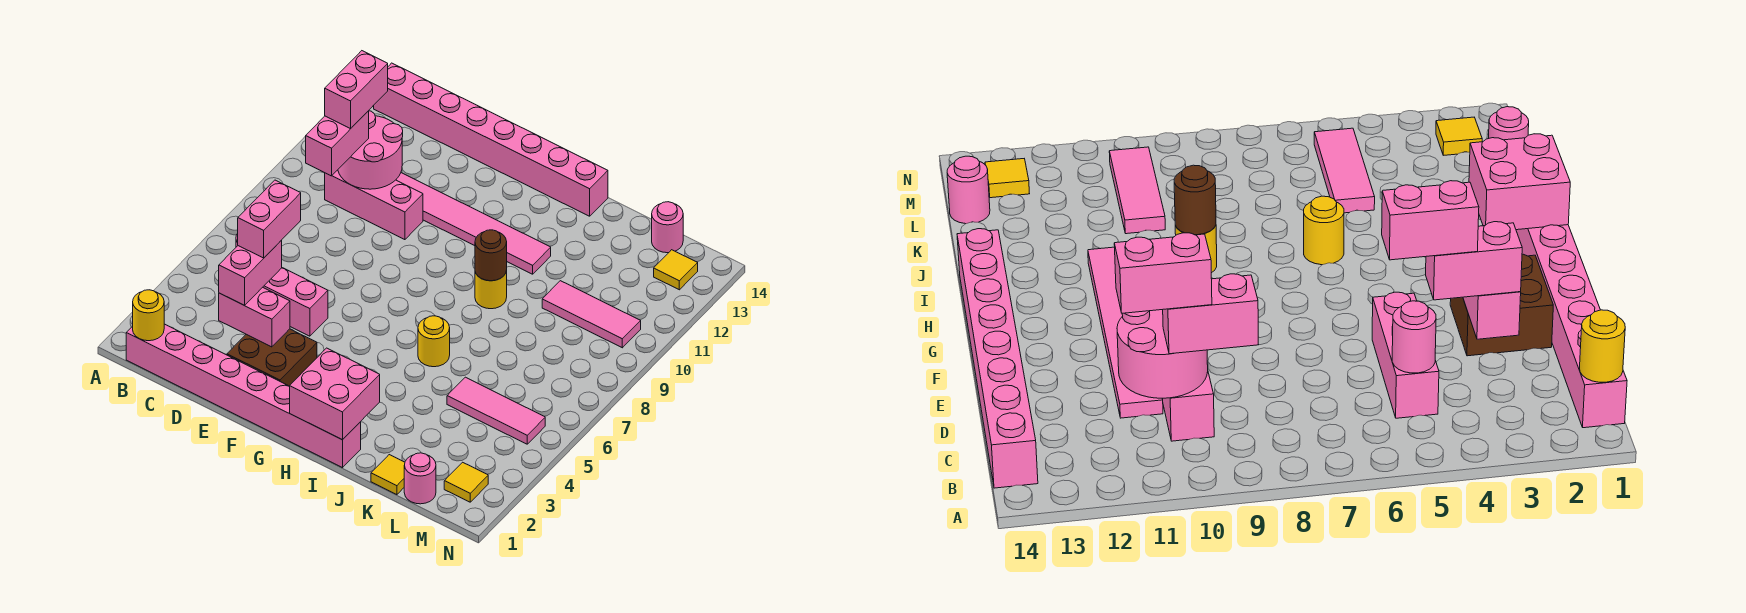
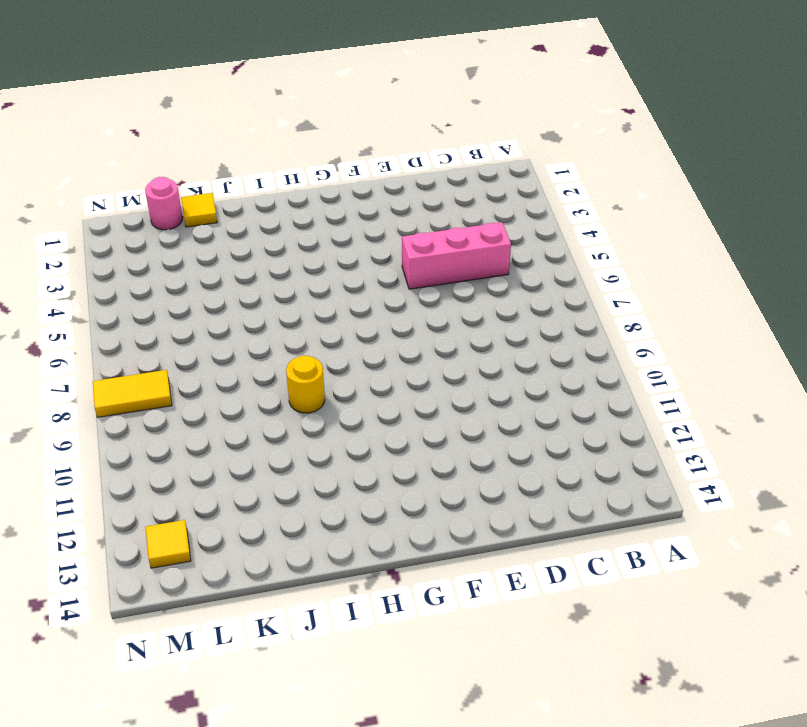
yellow tile M8:N8 level 1 -> none
none -> pink brick B1:I1 level 1
none -> pink brick B14:I14 level 1
none -> pink brick C10:E10 level 1

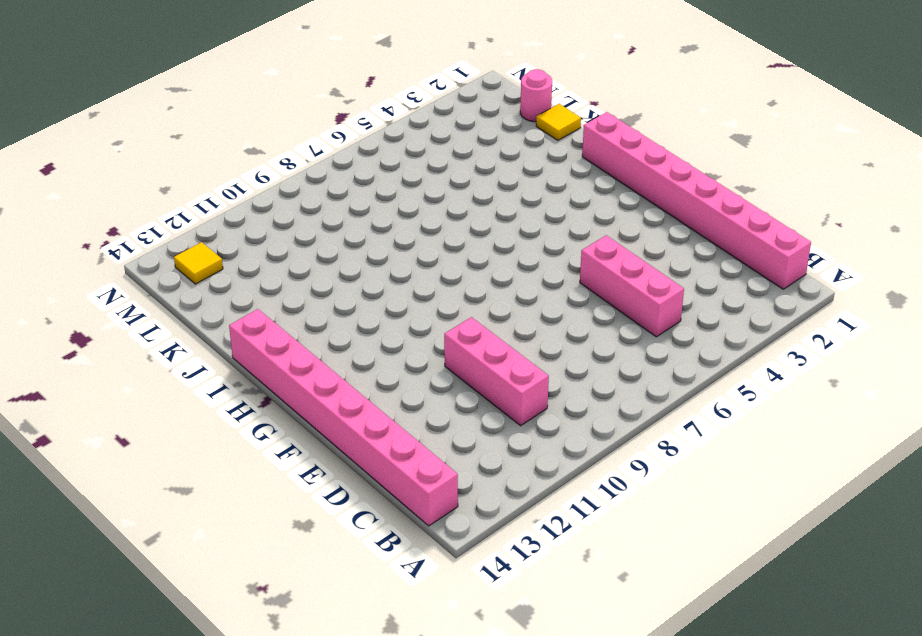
none -> pink tile D11:I11 level 1
none -> brown brick E2:F3 level 1
none -> yellow round brick I6 level 1

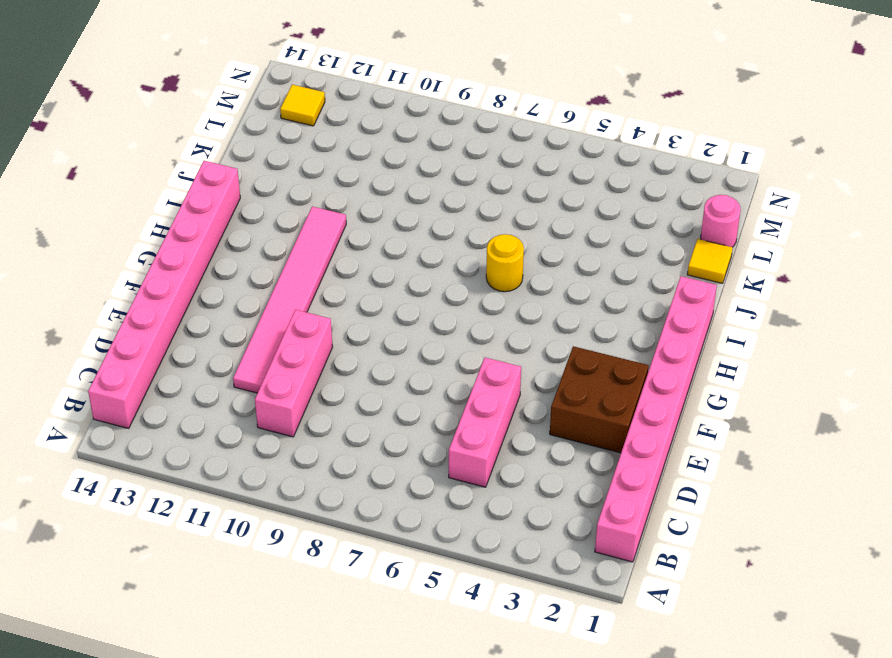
none -> yellow round brick I9 level 1
none -> pink tile K5:M5 level 1
none -> pink tile K10:M10 level 1

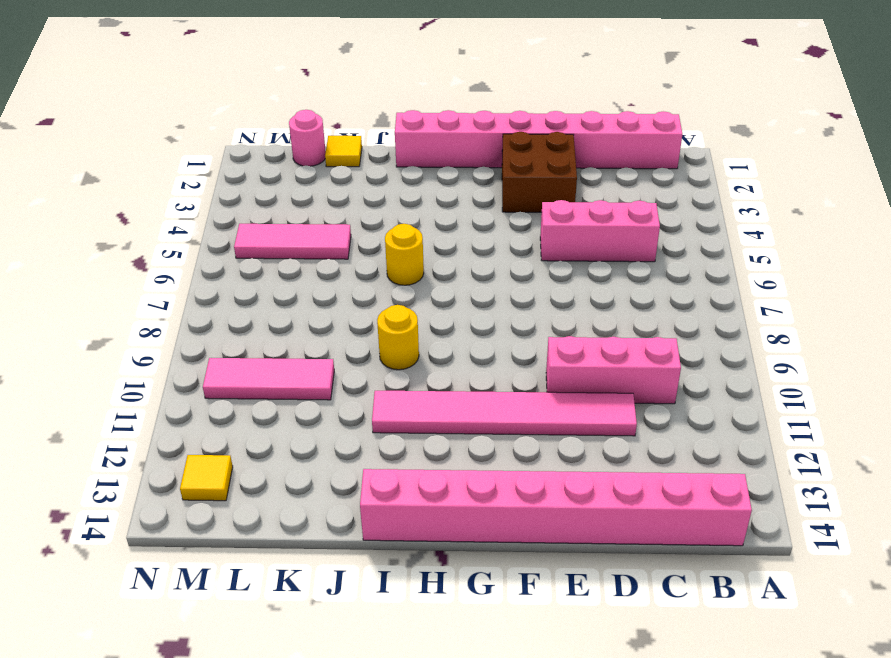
none -> pink round brick L14 level 1
none -> yellow tile M2 level 1
none -> yellow round brick B1 level 2

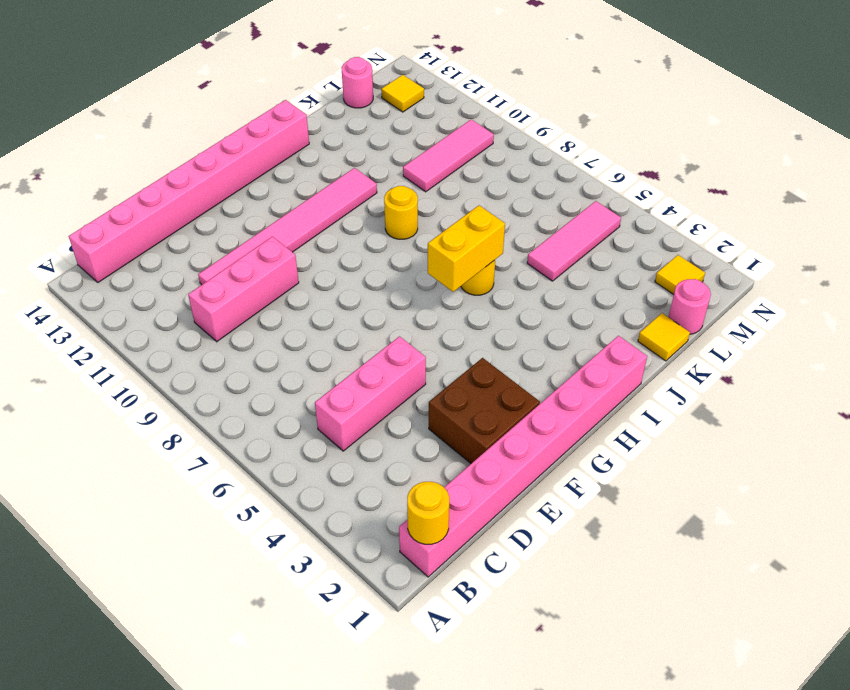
yellow brick H6:I6 level 2 -> none
none -> pink round brick C5 level 2
none -> pink round brick C10:D11 level 2
none -> pink brick D3:E3 level 2

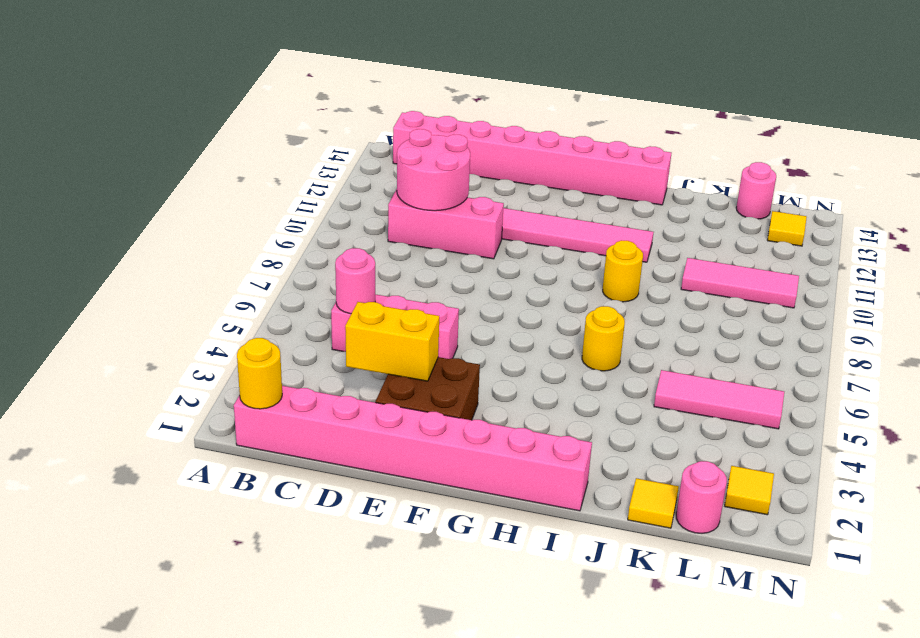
yellow brick D3:E3 level 2 -> pink brick D3:E3 level 2
none -> pink brick H1:I2 level 2
none -> brown round brick I9 level 2
none -> pink brick C9:C10 level 3

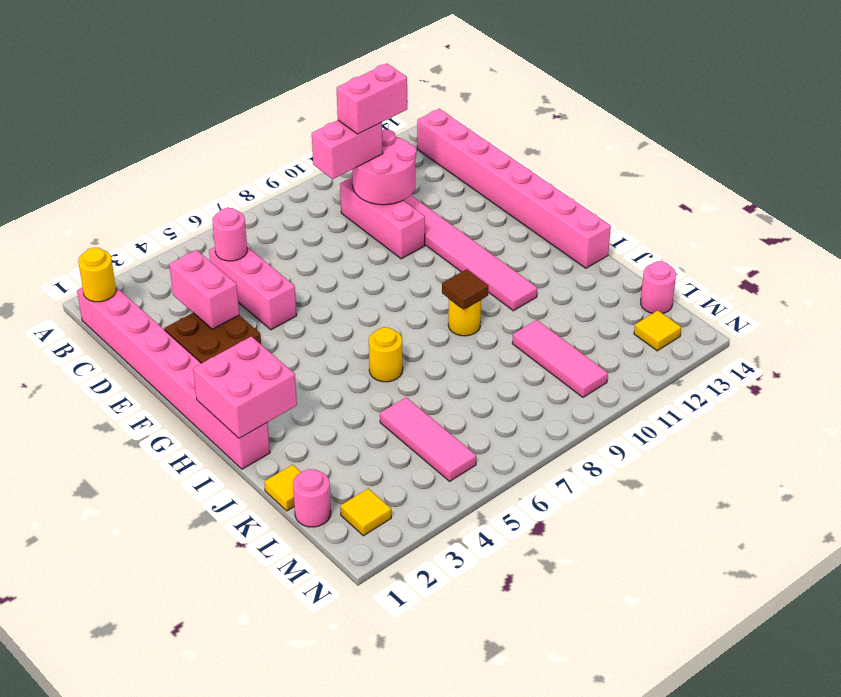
brown tile I9 level 2 -> brown round brick I9 level 2
none -> pink brick D3:D4 level 3
none -> pink brick D4:D5 level 4

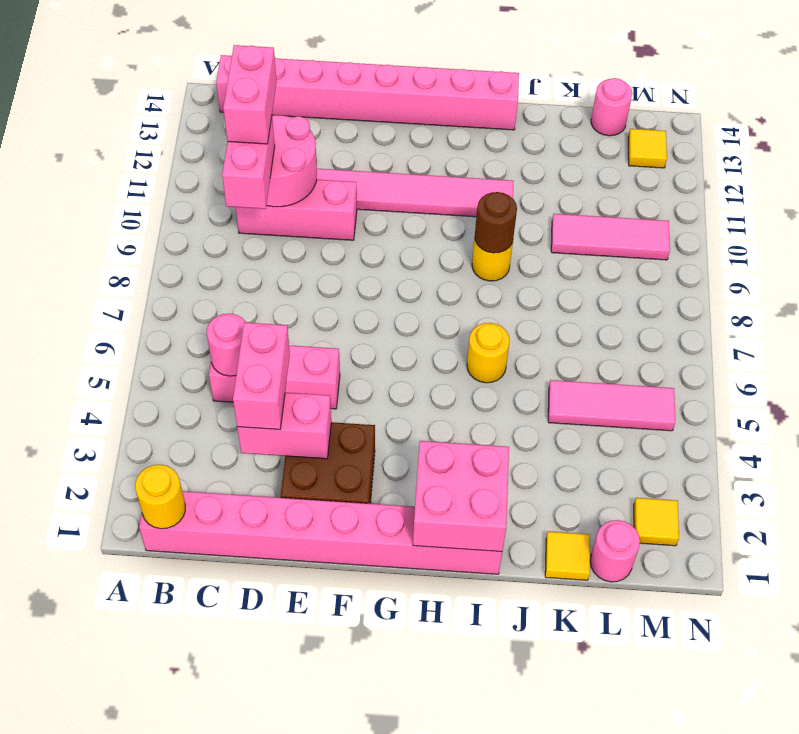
none -> pink brick D4:D5 level 4

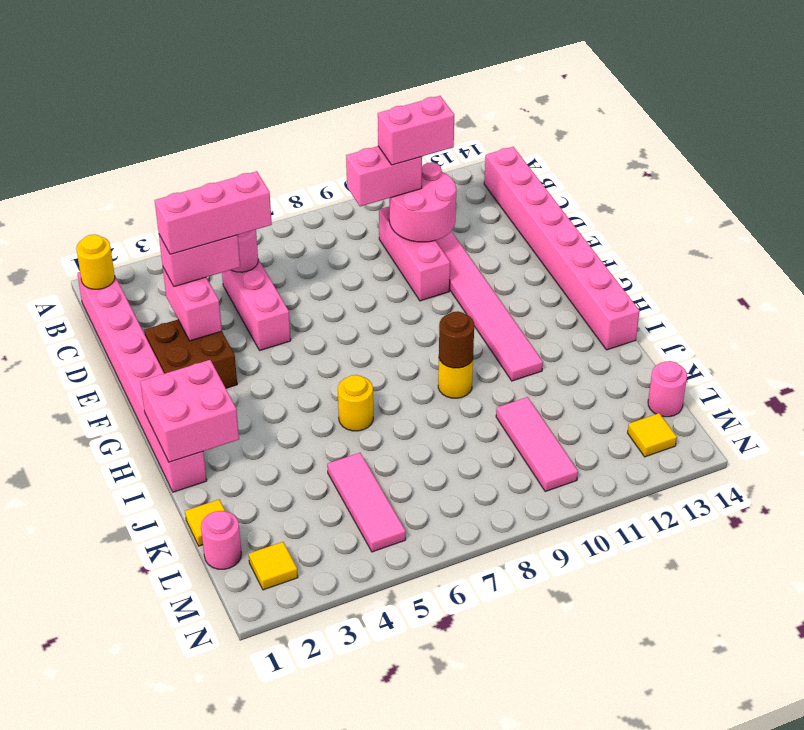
pink brick D3:D5 level 4 -> pink brick D4:D5 level 4

